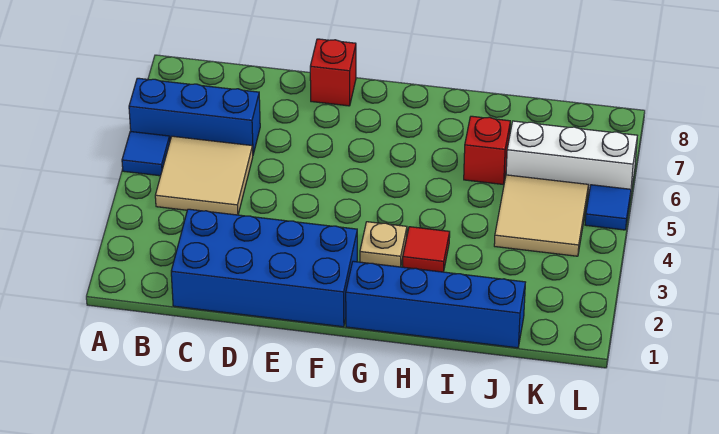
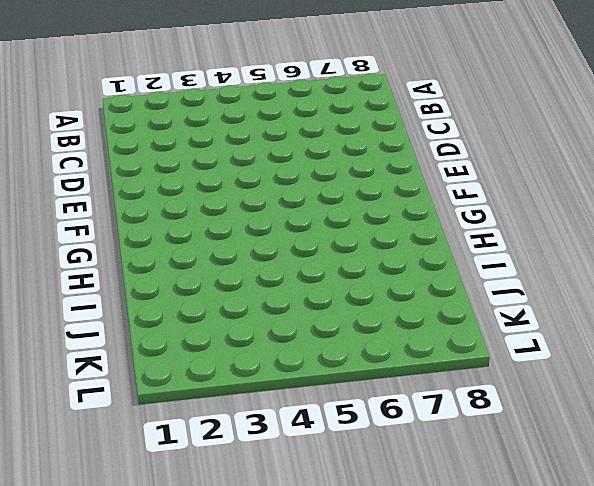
none -> blue tile A5 level 1
none -> blue brick A6:C6 level 1
none -> tan tile B4:C5 level 1

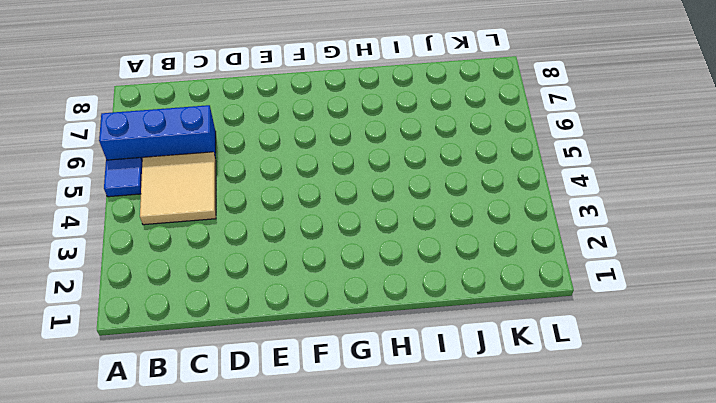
none -> blue brick C1:F2 level 1
none -> red brick E8 level 1
none -> blue brick G1:J1 level 1

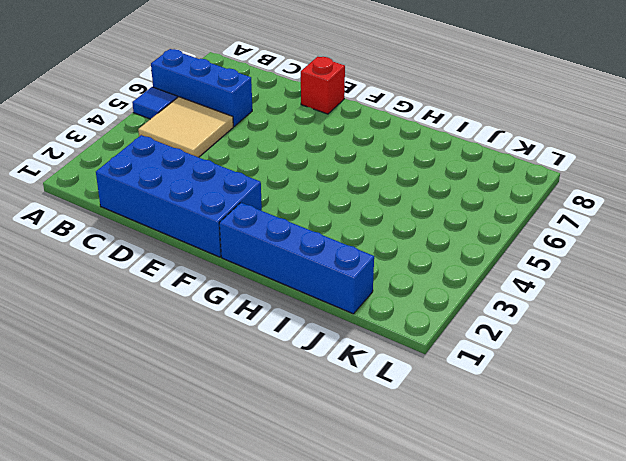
none -> tan plate G3 level 1
none -> red tile H3 level 1
none -> red brick I6 level 1

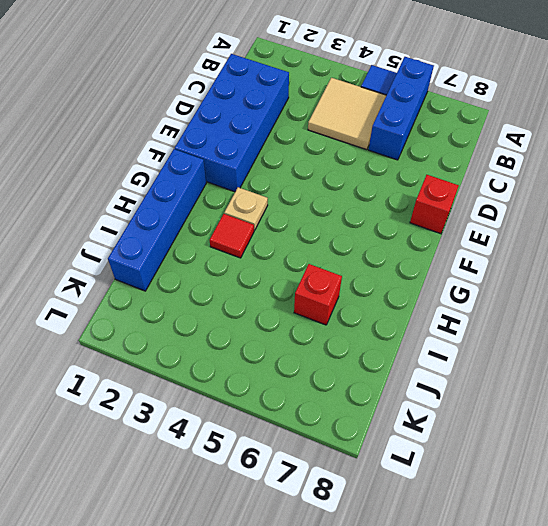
none -> tan tile J4:K5 level 1
none -> white brick J6:L6 level 1
none -> blue tile L5 level 1

